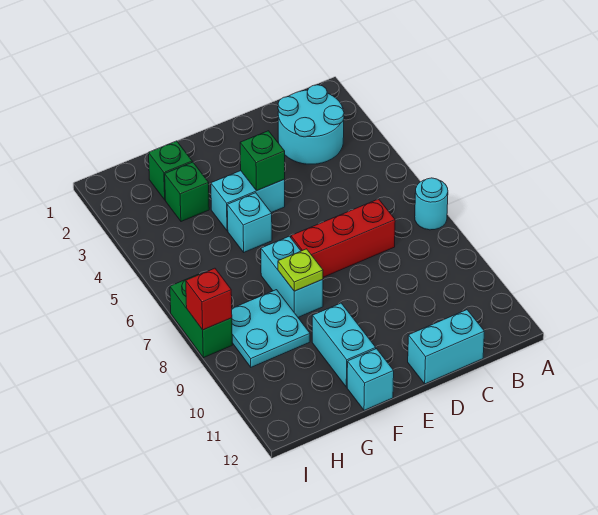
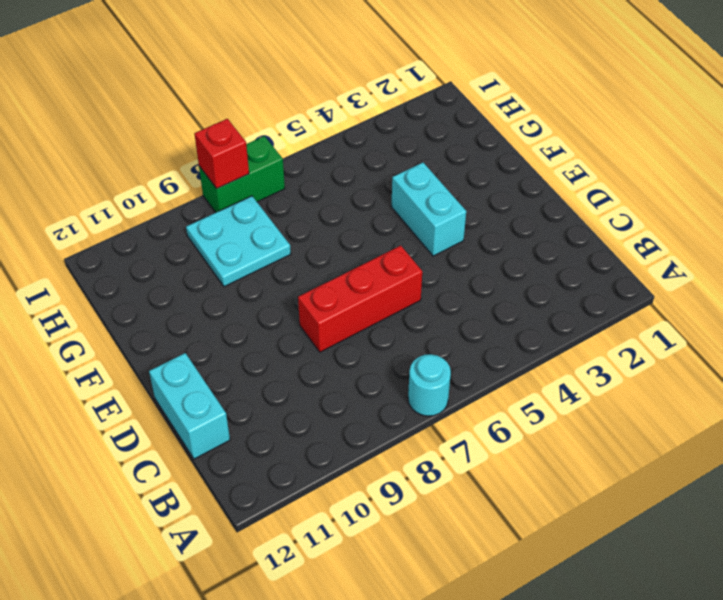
red brick D6:D8 level 1 -> red brick C7:E7 level 1
none -> cyan round brick B2:C3 level 1
none -> cyan brick F5 level 1
none -> cyan brick F7:F8 level 1

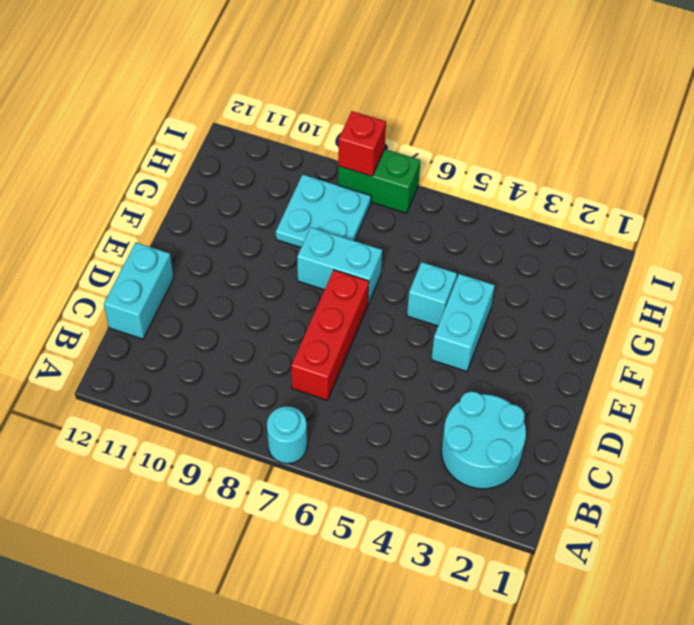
none -> cyan brick F10:F11 level 1
none -> cyan brick F12 level 1
none -> green brick G2 level 1

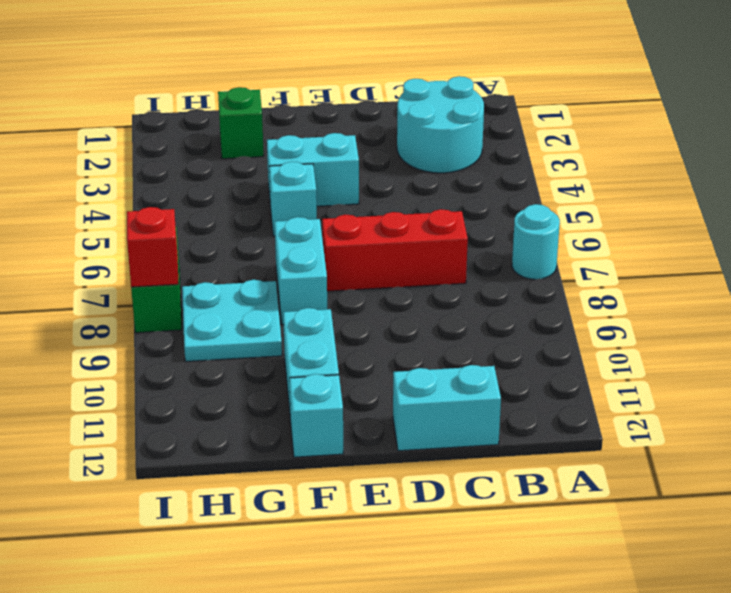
none -> green brick G3 level 1
none -> green brick E4 level 2
none -> lime plate F8 level 2

